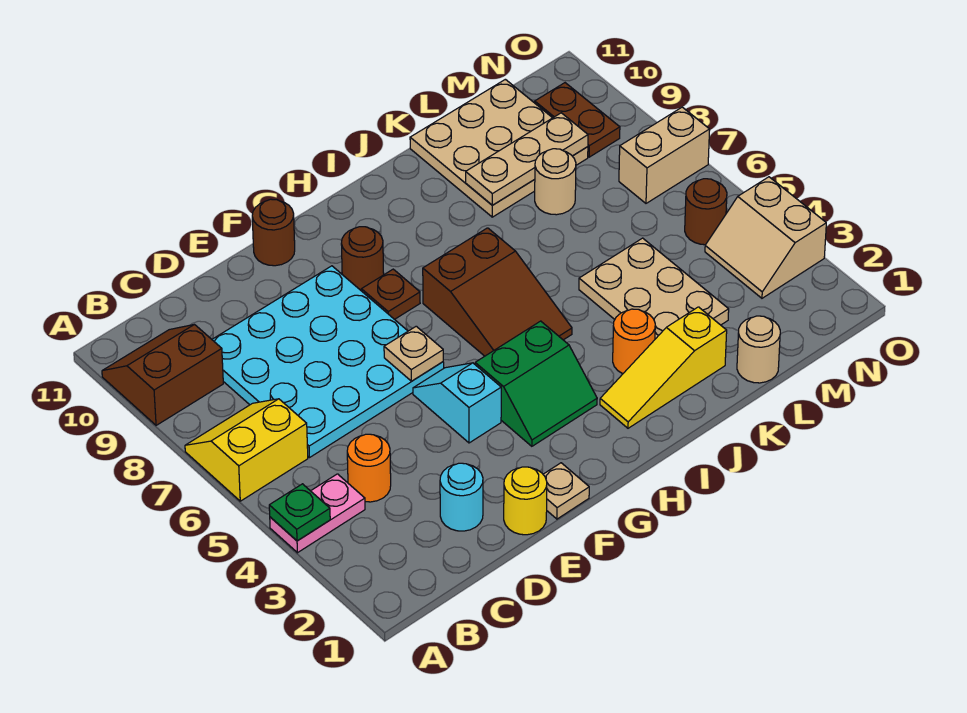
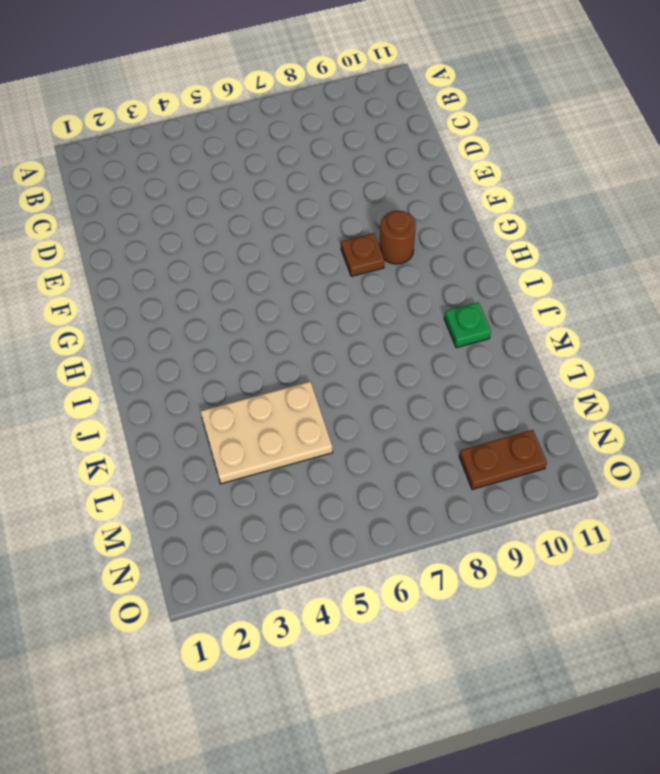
green plate J10 level 1 -> green plate A4 level 2
none -> pink plate A4:B4 level 1
none -> yellow slope A6:B7 level 1 top 6
none -> brown slope A9:B10 level 1 top 9

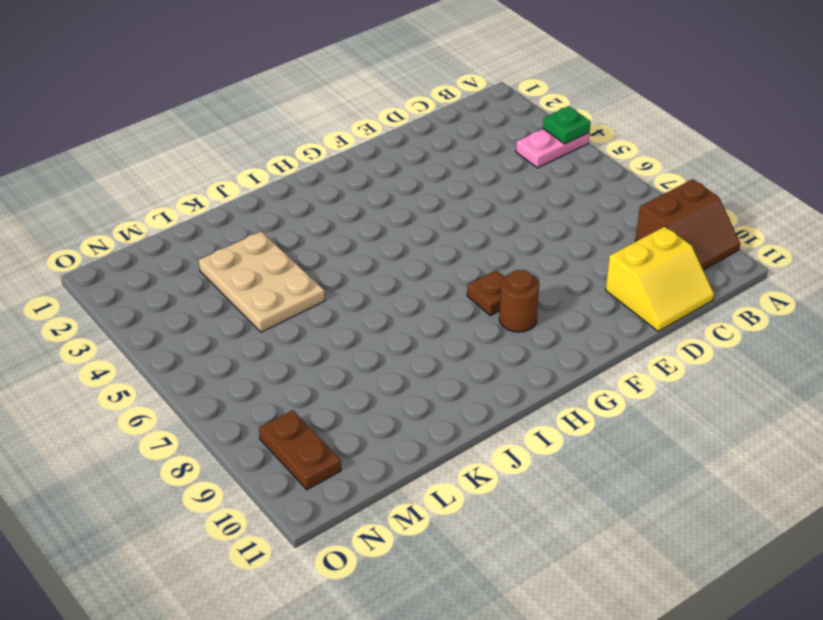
yellow slope C10:D11 level 1 top 10 -> yellow slope A6:B7 level 1 top 6
none -> orange round brick C4 level 1
none -> cyan plate C6:F9 level 1
none -> cyan round brick D2 level 1

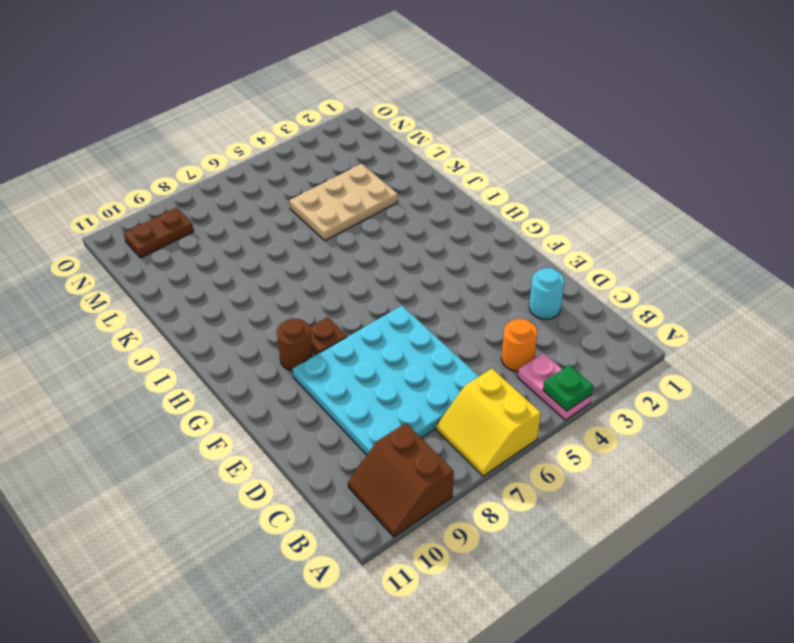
none -> yellow round brick E1 level 1
none -> tan plate F1 level 1
none -> cyan slope F4:F5 level 1 top 4

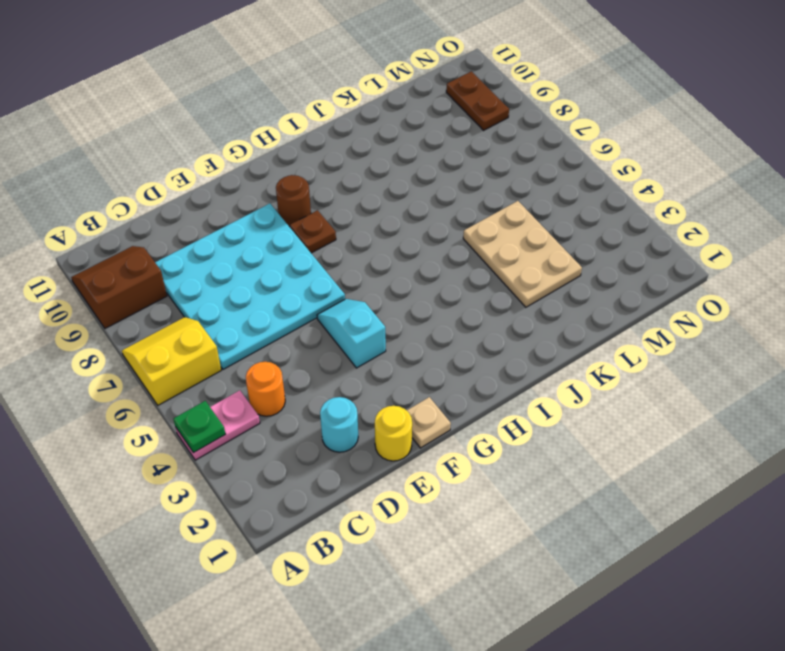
none -> brown round brick F11 level 1
none -> green slope G3:H4 level 1 top 4
none -> brown slope H5:I7 level 1 top 7

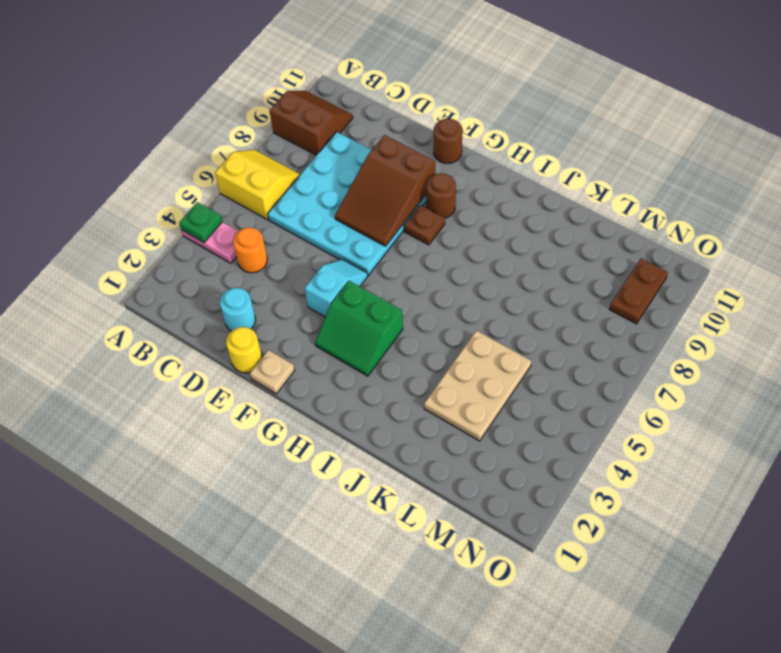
brown slope E7:F9 level 2 top 9 -> brown slope H5:I7 level 1 top 7
none -> yellow slope I2:K2 level 1 top K
none -> orange round brick J3 level 1
none -> tan plate K9:M11 level 1

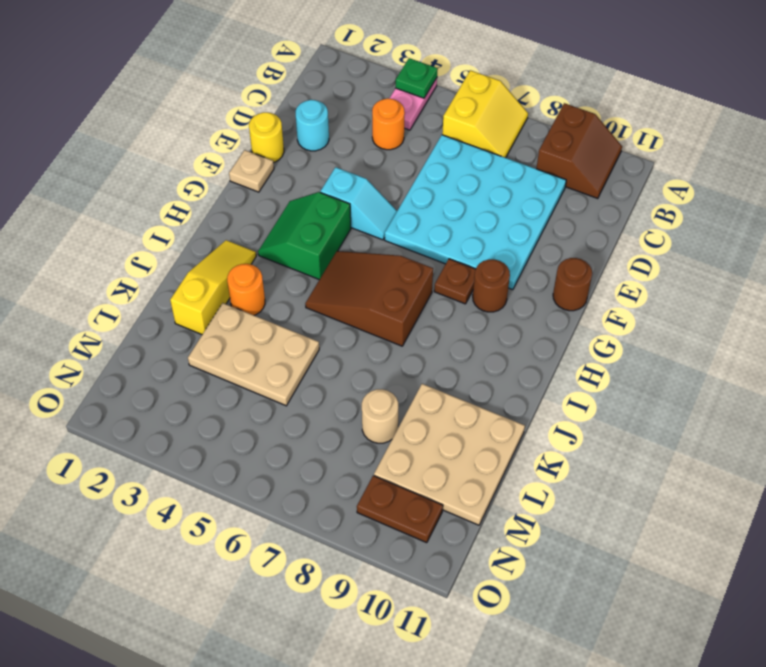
none -> tan round brick L1 level 1
none -> tan slope N3:O4 level 1 top O
none -> brown round brick N5 level 1

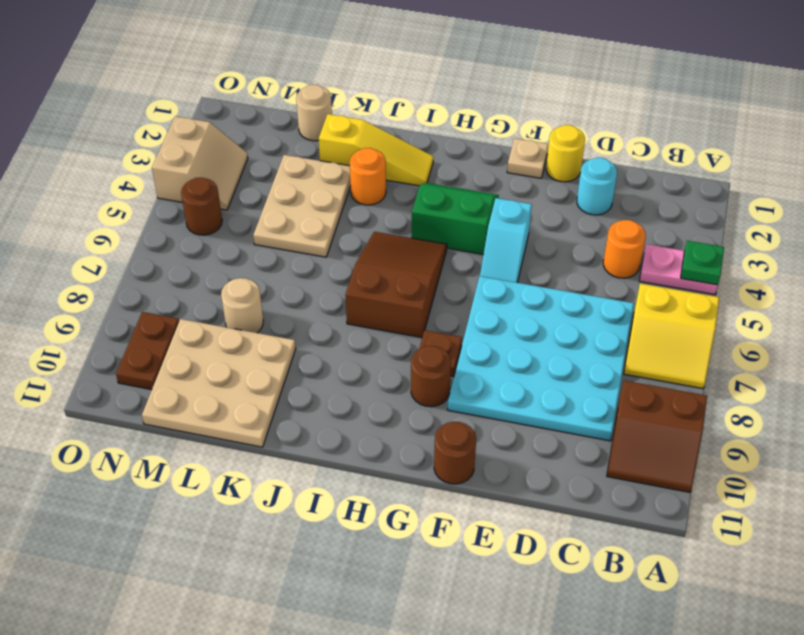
none -> tan brick N7:O7 level 1
none -> tan plate F6 level 2
none -> tan plate K9:M9 level 2

